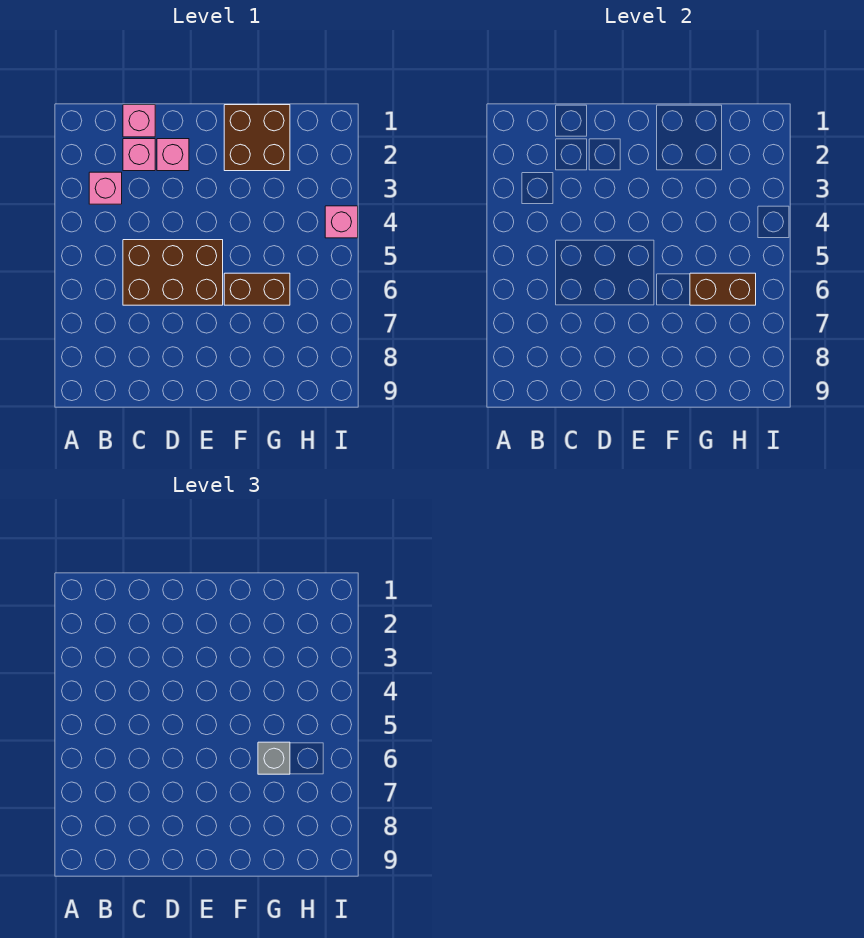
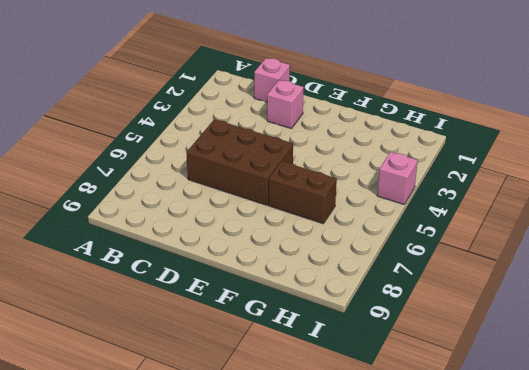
none -> pink brick B3 level 1
none -> pink brick C2 level 1

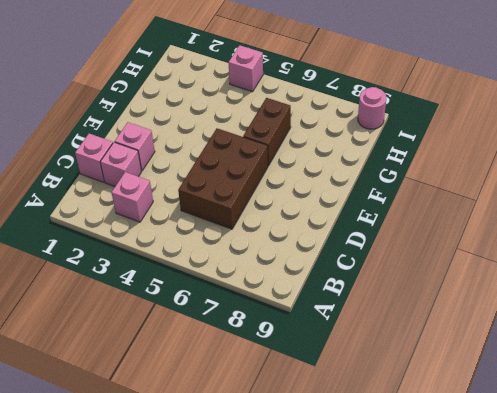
pink round brick I9 level 1 -> none
none -> brown brick F1:G2 level 1
none -> brown brick G6:H6 level 2

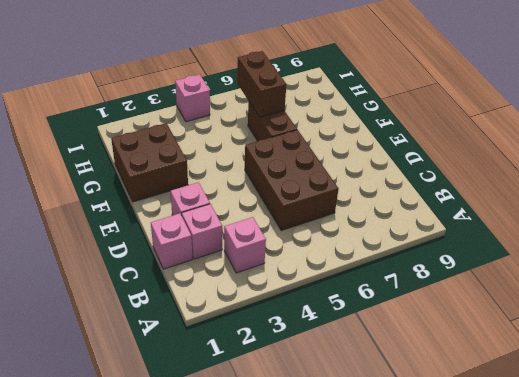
none -> grey brick G6 level 3

